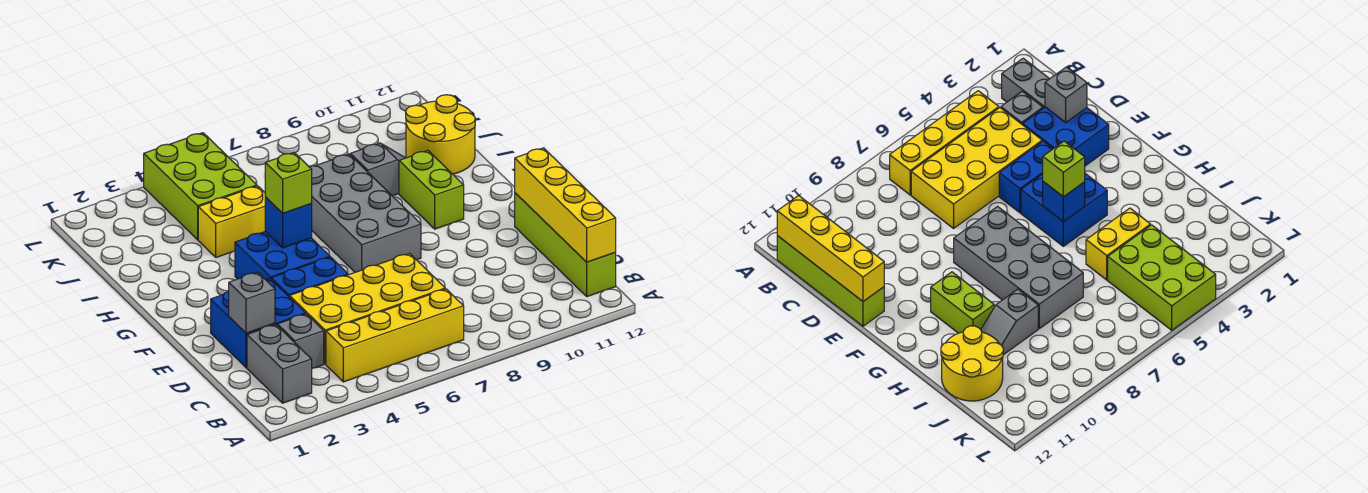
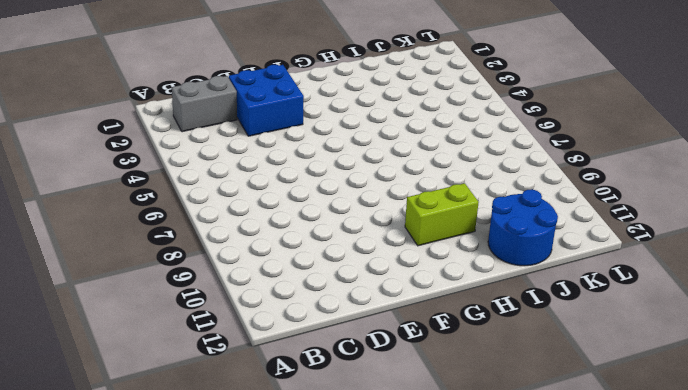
blue round brick I11:J12 level 1 -> yellow round brick I11:J12 level 1
none -> yellow brick B4:B7 level 1
none -> lime brick B12:E12 level 1
none -> grey brick C3 level 1

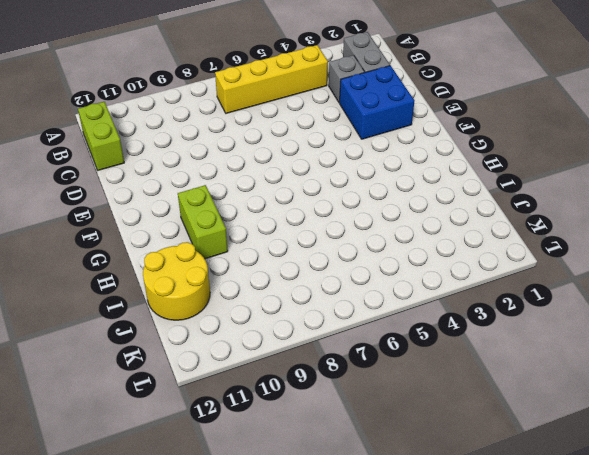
lime brick B12:C12 level 1 -> lime brick B12:E12 level 1
none -> yellow brick C4:D7 level 1
none -> blue brick E4:E5 level 1
none -> blue brick F4:G5 level 1

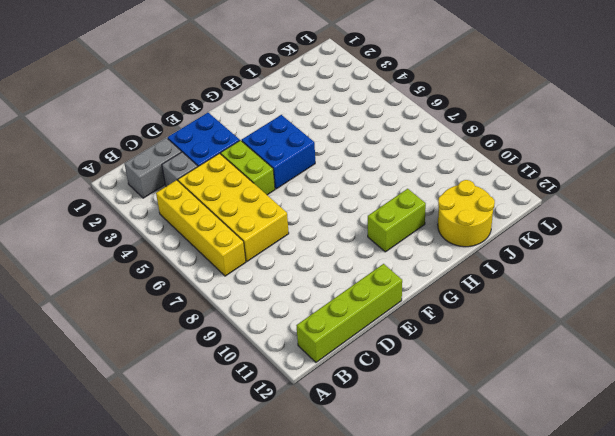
lime brick E4:E5 level 1 -> blue brick E4:E5 level 1
none -> grey brick F7:I8 level 1
none -> yellow brick I4:I5 level 1
none -> grey slope I9:I10 level 1 top 9

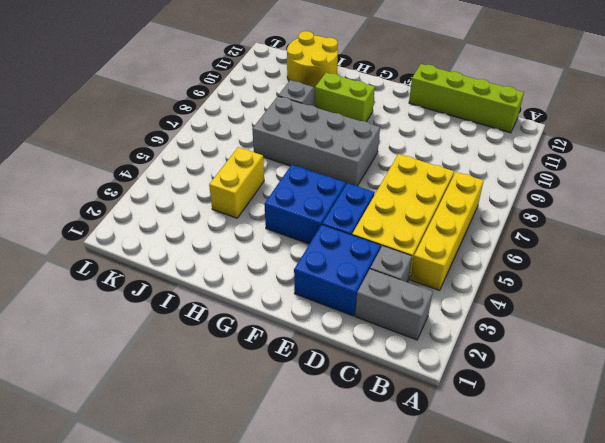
none -> lime brick J4:L5 level 1
none -> yellow brick B12:E12 level 2
none -> grey brick D2 level 2

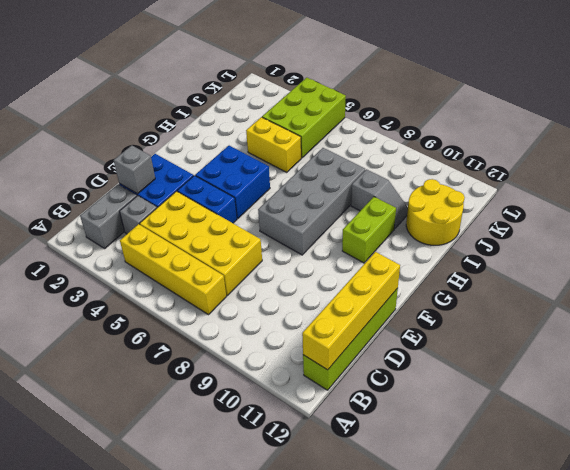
none -> blue brick G5 level 2
none -> lime brick G5 level 3

